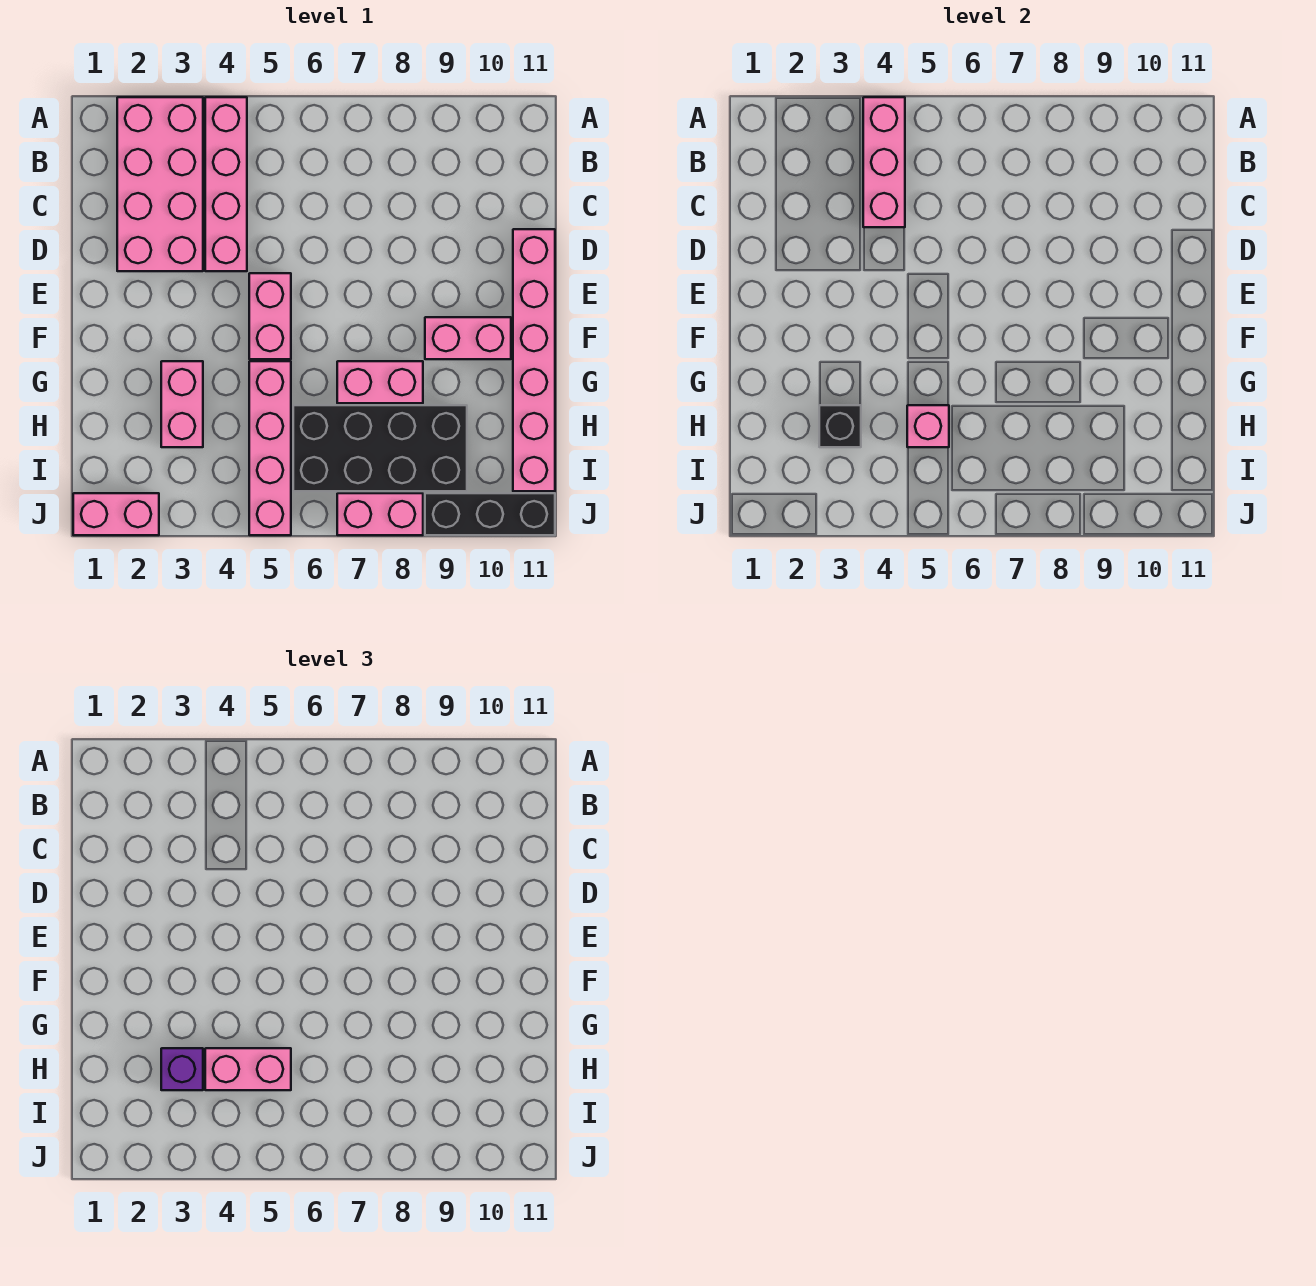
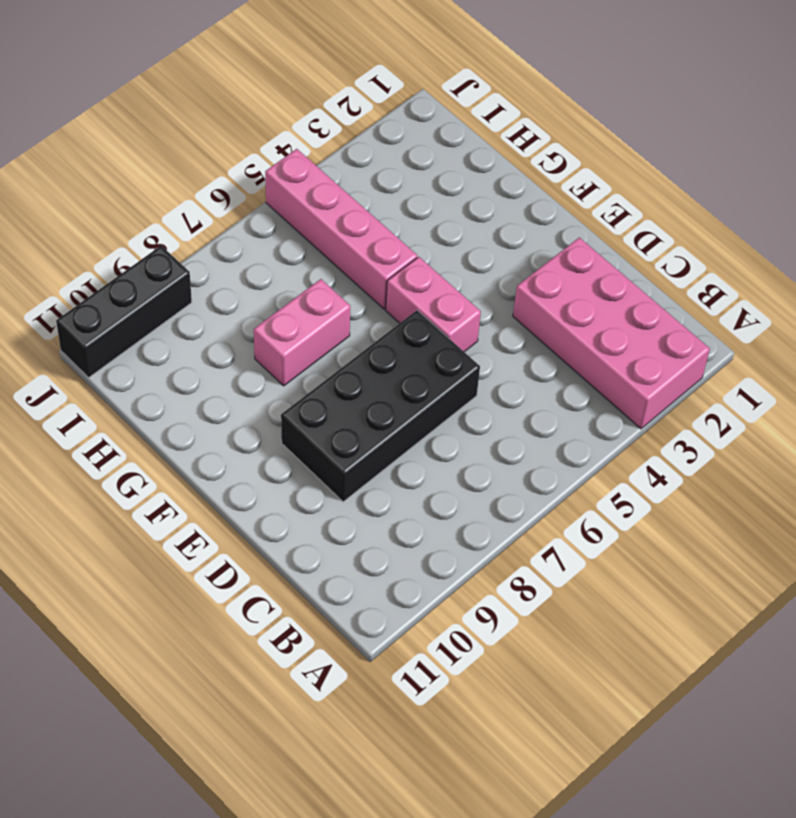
black brick D6:E9 level 1 -> black brick H6:I9 level 1
none -> pink brick A4:D4 level 1
none -> pink brick D11:I11 level 1
none -> pink brick F9:F10 level 1

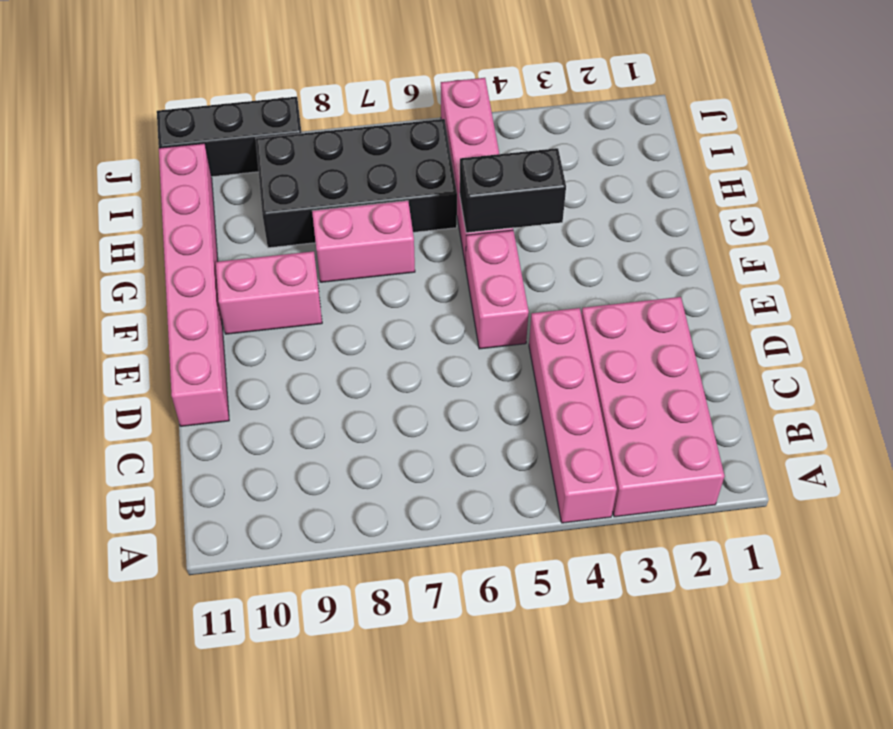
black brick G4:G5 level 2 -> none
none -> pink brick G3:H3 level 1
none -> pink brick J1:J2 level 1
none -> pink brick J7:J8 level 1

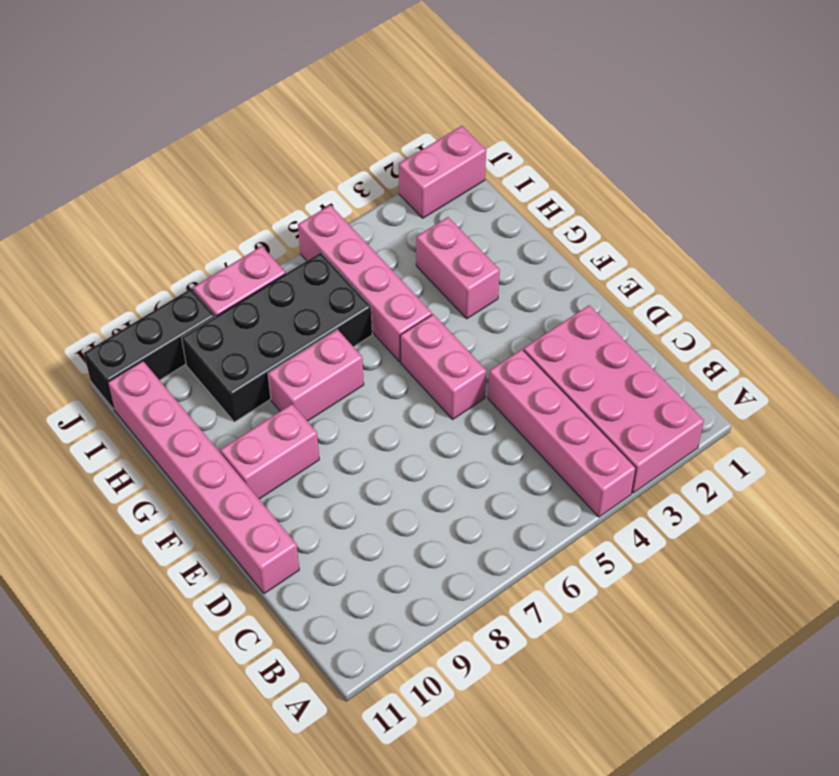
none -> pink brick A4:C4 level 2
none -> black brick H3 level 2
none -> pink brick H5 level 2

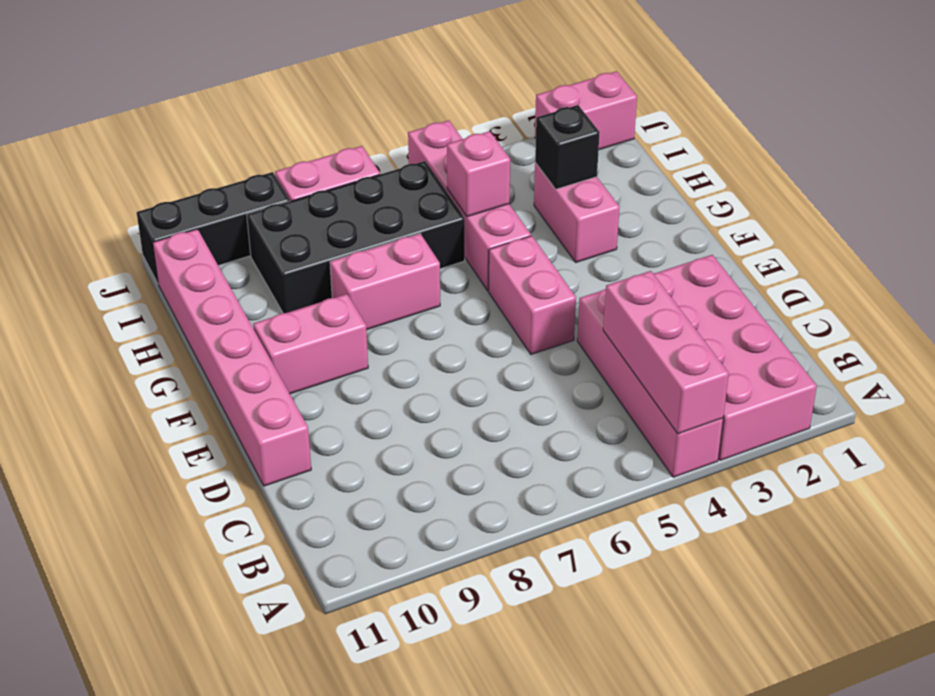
none -> purple brick H3 level 3
none -> pink brick H4:H5 level 3

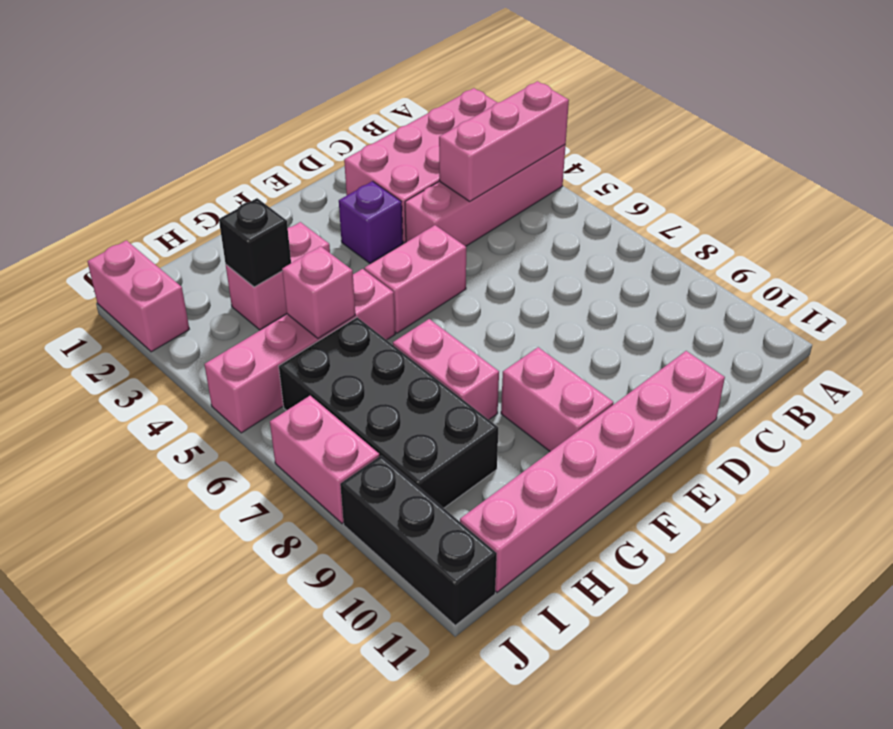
purple brick E3 level 1 -> purple brick H3 level 3
none -> pink brick H4:H5 level 3

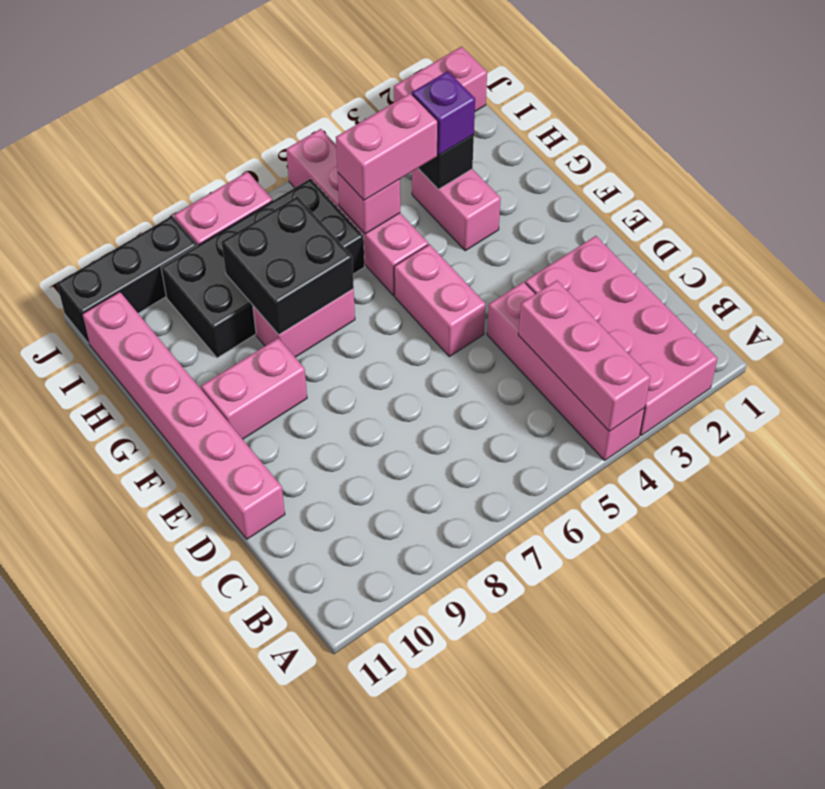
black brick G7:H8 level 2 -> none

